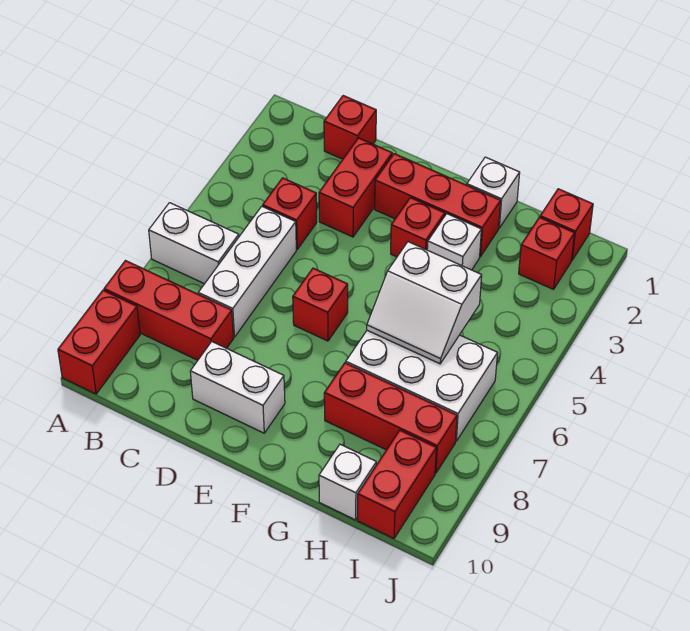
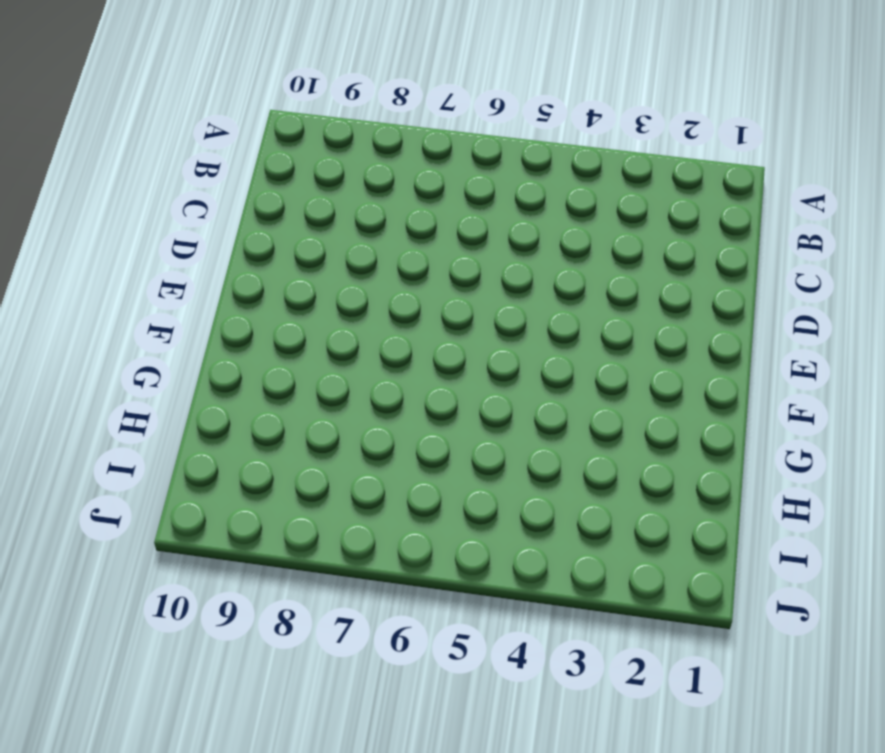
none -> white brick A6:B6 level 1
none -> red brick A8:C8 level 1
none -> red brick A9:A10 level 1

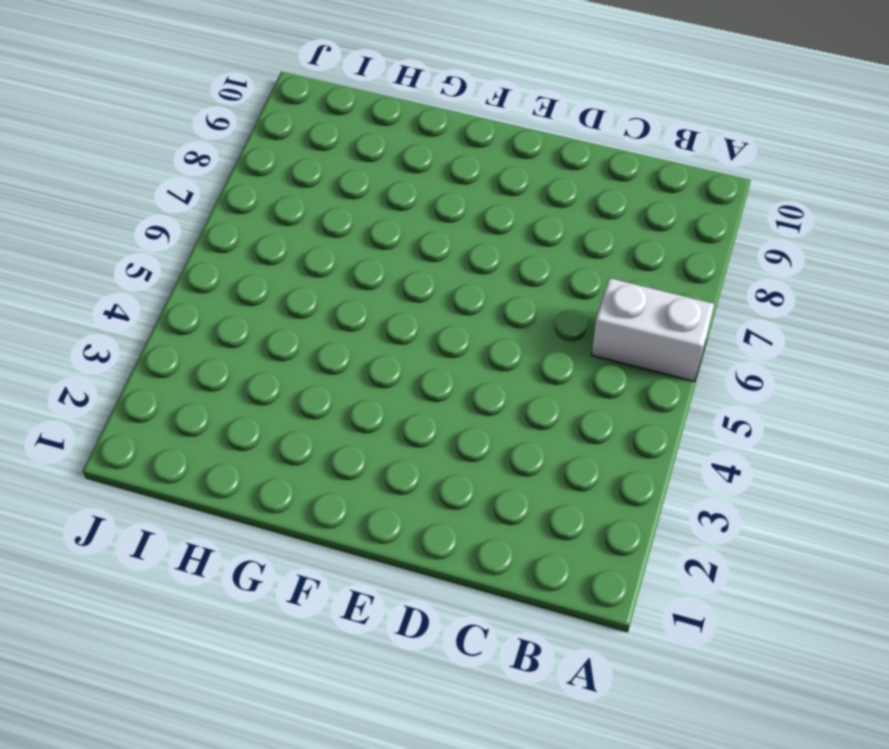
none -> red brick A8:C8 level 1
none -> red brick A9:A10 level 1
none -> red brick C1 level 1

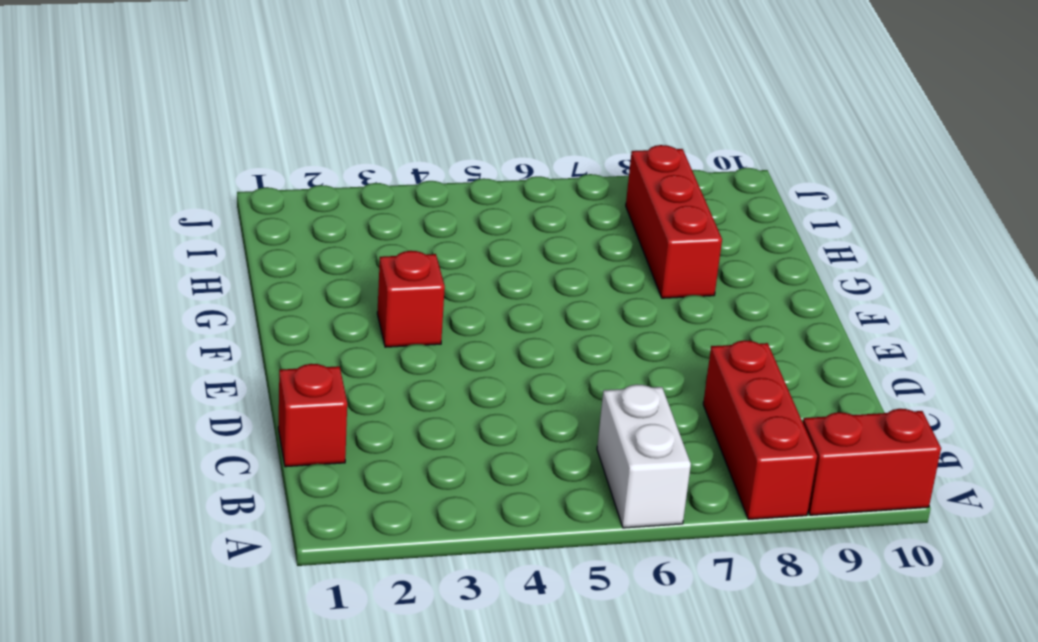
none -> red brick C4 level 1
none -> white brick C5:C7 level 1
none -> red brick D2:D3 level 1

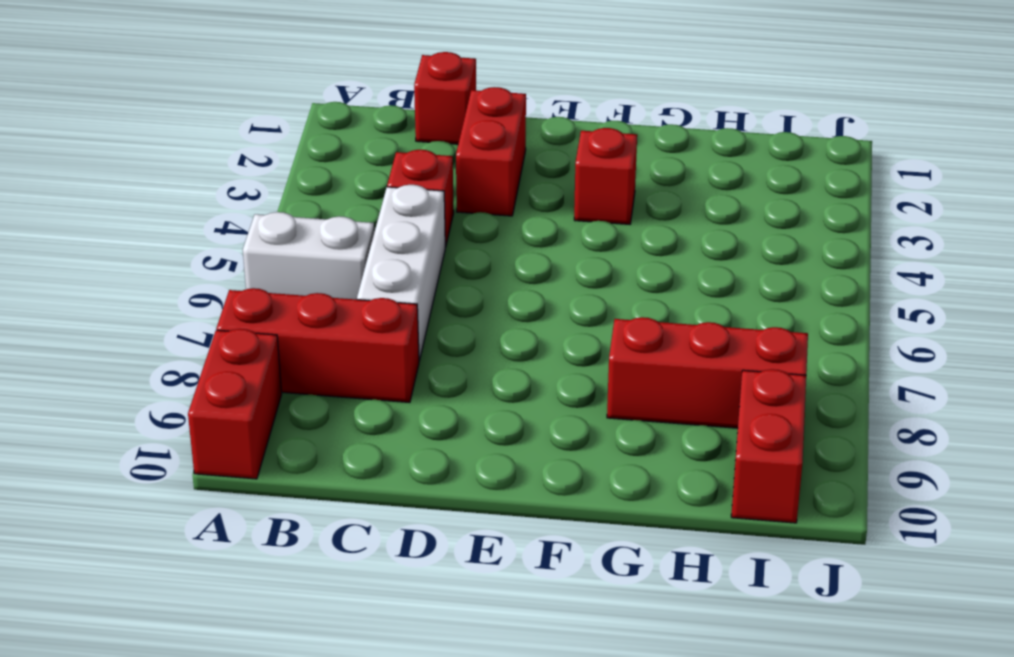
none -> white brick D9:E9 level 1
none -> red brick E2:G2 level 1
none -> red brick E6 level 1

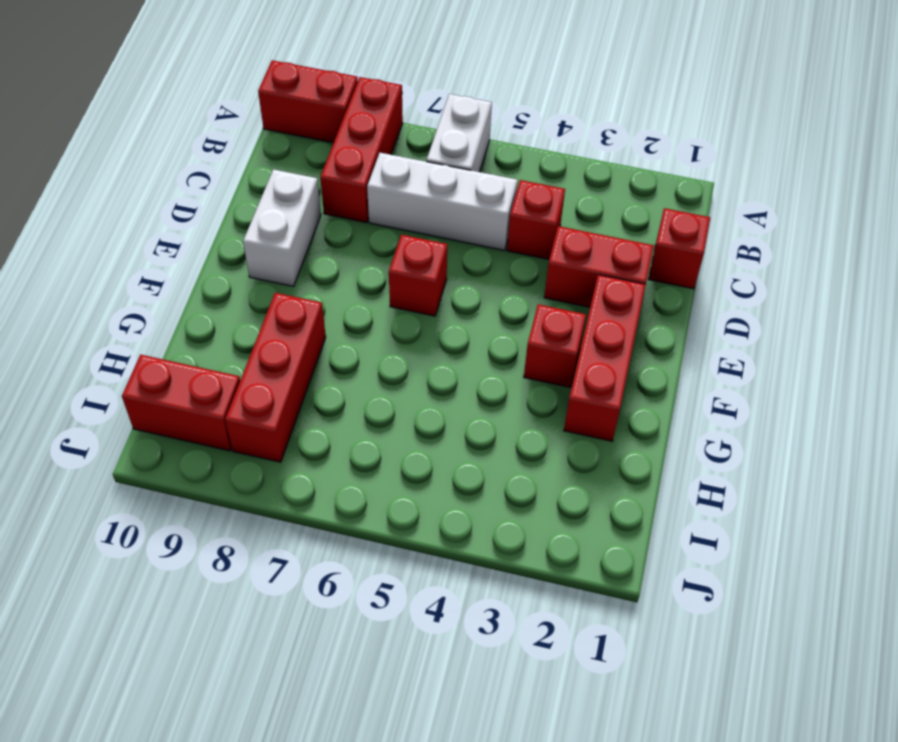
none -> white brick G1 level 1
none -> white brick G3 level 1
none -> white brick G6:I7 level 1

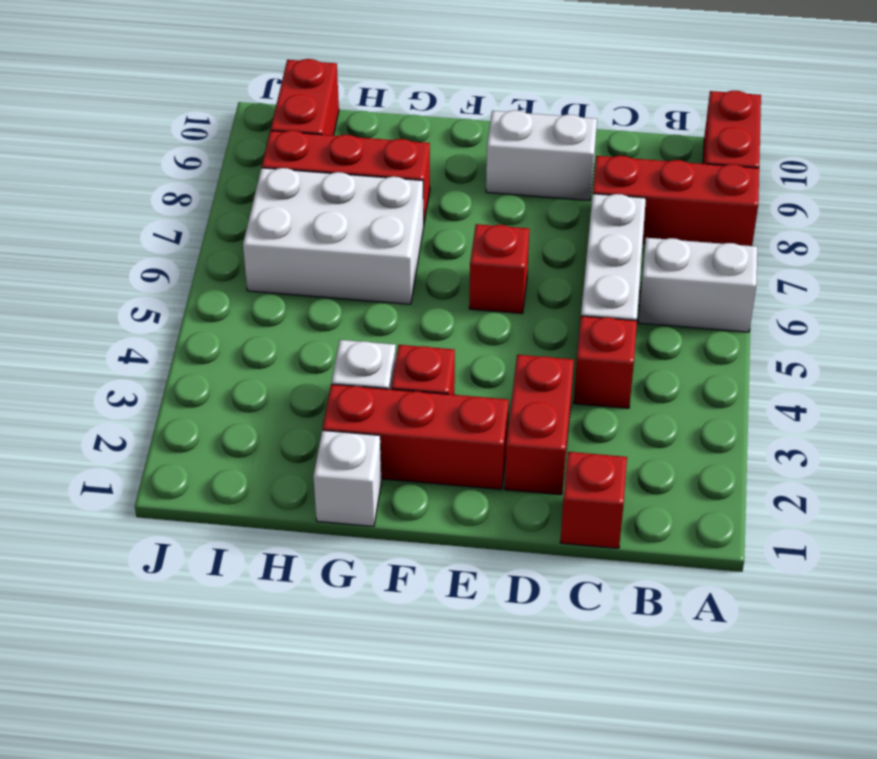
none -> white brick H10 level 1
none -> red brick I1 level 1
none -> red brick I2 level 1

